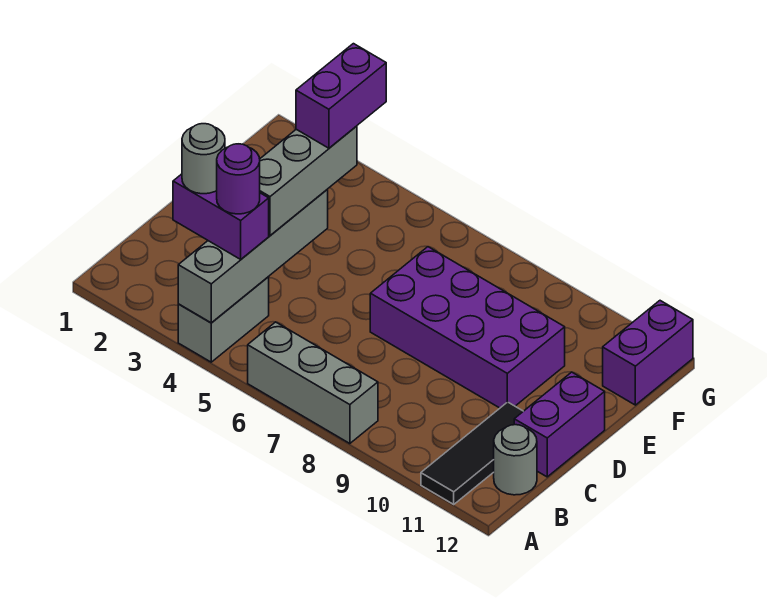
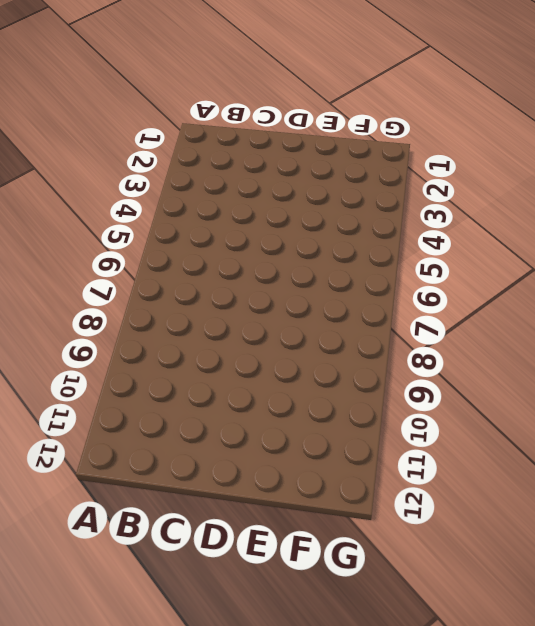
none -> grey brick A4:B4 level 1
none -> grey brick A6:A8 level 1
none -> black tile A11:C11 level 1

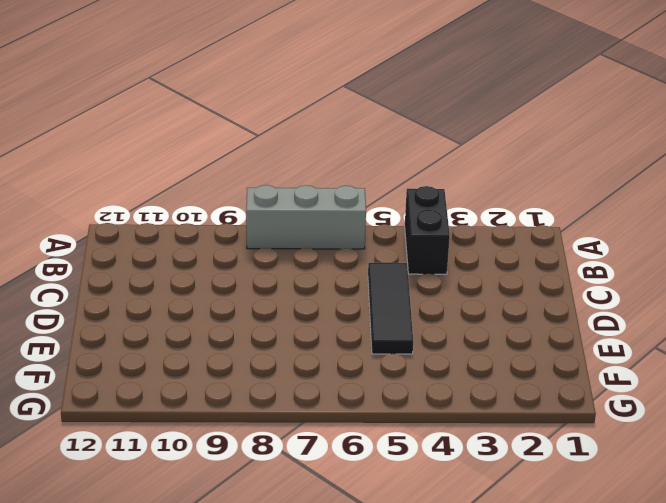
black brick A4:B4 level 1 -> grey brick A4:B4 level 1
black tile C5:E5 level 1 -> black tile A11:C11 level 1
none -> grey round brick B12 level 1
none -> purple brick C12:D12 level 1
none -> purple brick D7:E10 level 1

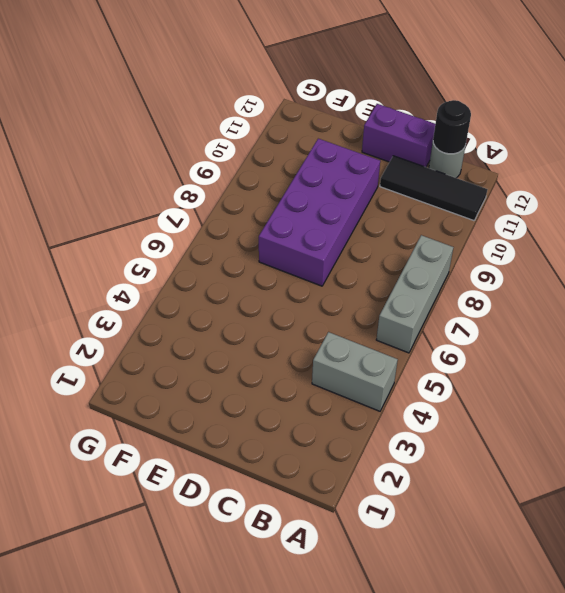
black round brick B12 level 2 -> none
none -> purple brick F12:G12 level 1
none -> grey brick A4:D4 level 2
none -> purple brick B3:B4 level 3

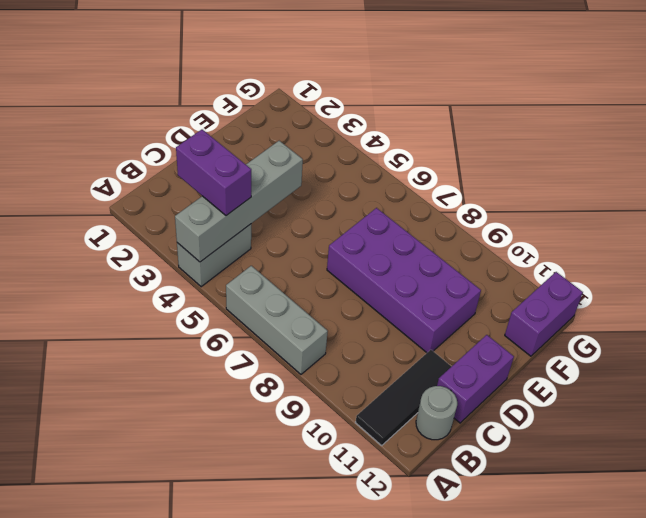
none -> grey brick C4:E4 level 3
none -> grey round brick B3 level 4
none -> purple round brick B4 level 4

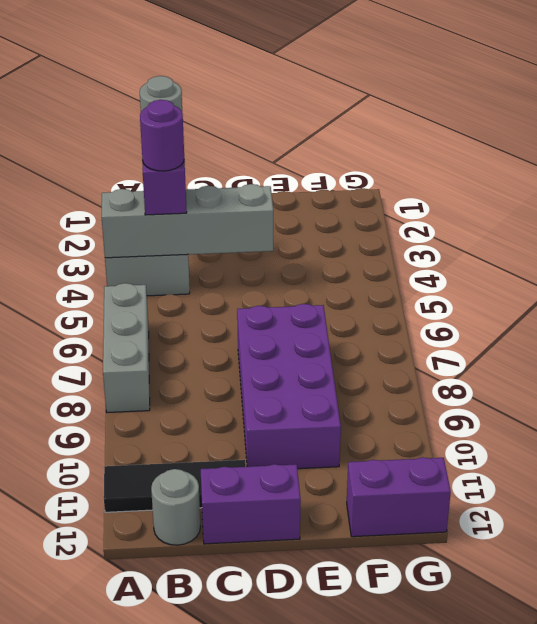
none -> grey brick C4:E4 level 3
none -> purple brick E4:F4 level 4

